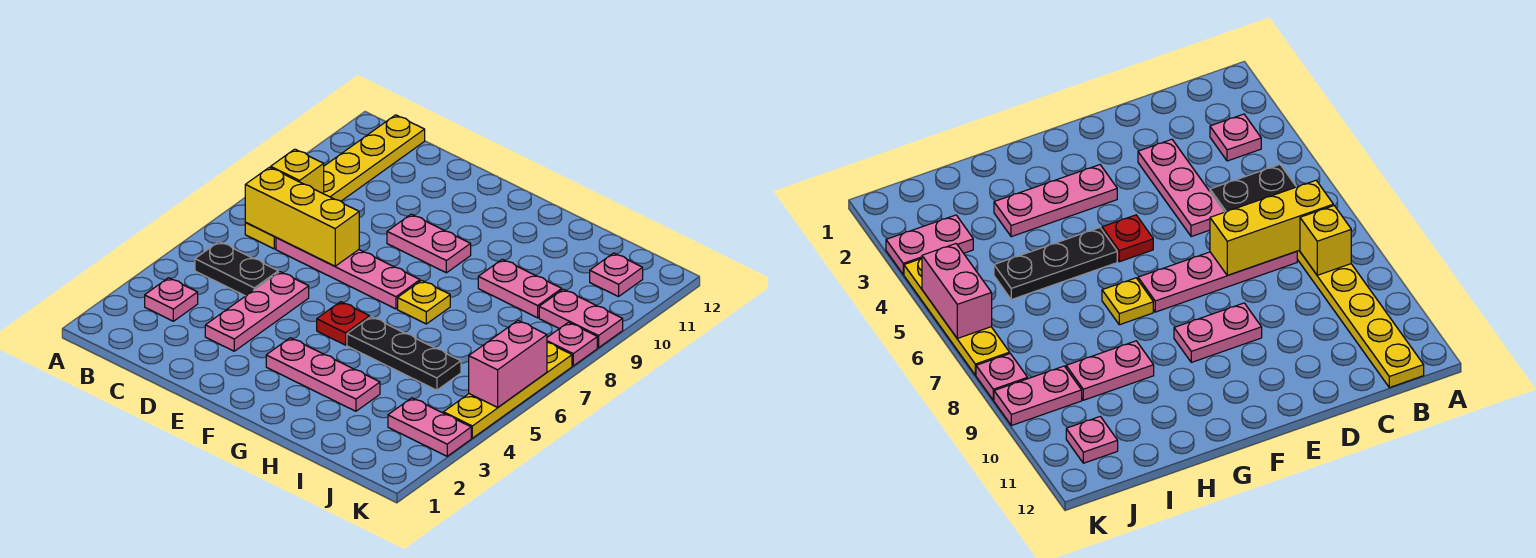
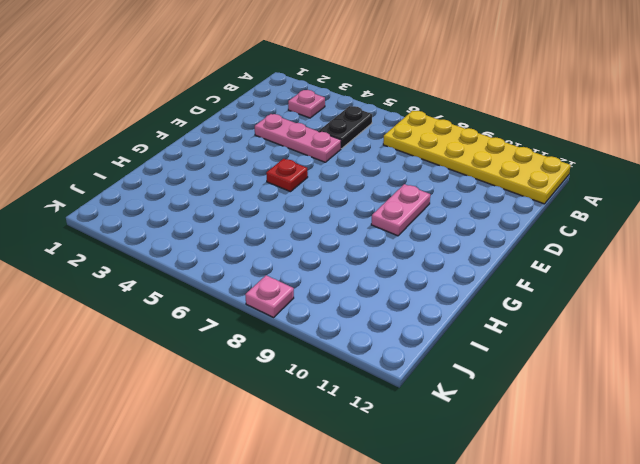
yellow plate A7:B12 level 1 -> yellow plate B7:B12 level 1
none -> pink plate C7:F7 level 1
none -> pink plate F3:H3 level 1
none -> black plate G5:I5 level 1

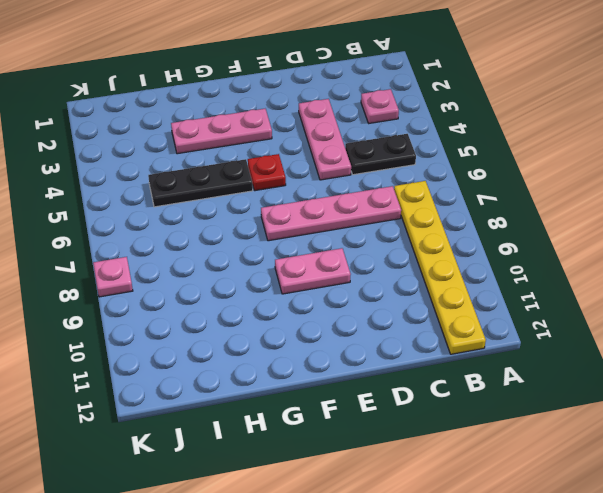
none -> yellow plate G7 level 1
none -> pink plate H9:I9 level 1
none -> pink plate J3:K3 level 1

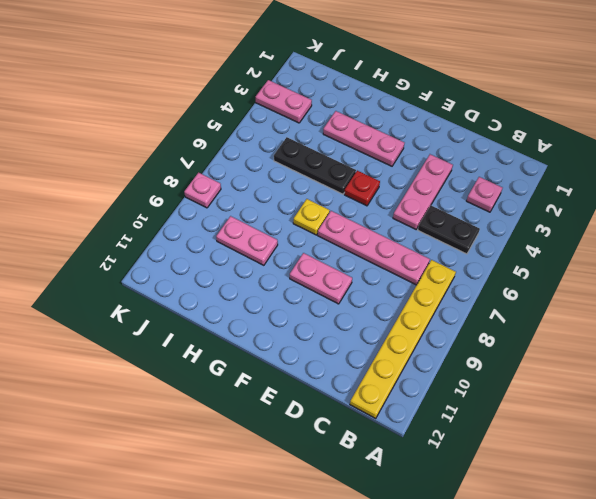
none -> pink plate J9:K9 level 1
none -> pink plate J11 level 1
none -> yellow plate K4:K7 level 1

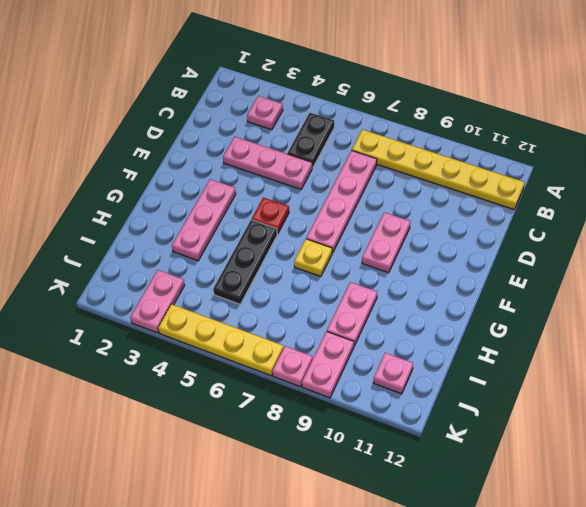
none -> yellow brick B7:D7 level 2
none -> yellow brick B8 level 2
none -> pink brick K5:K6 level 2

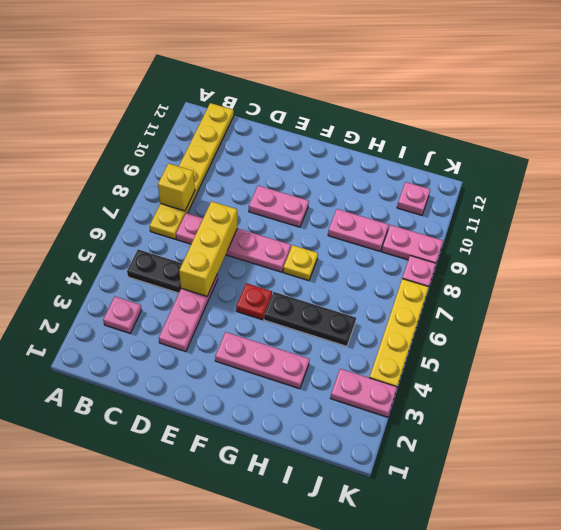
yellow brick D5:D7 level 2 -> yellow brick B7:D7 level 2
none -> pink brick K5:K6 level 2

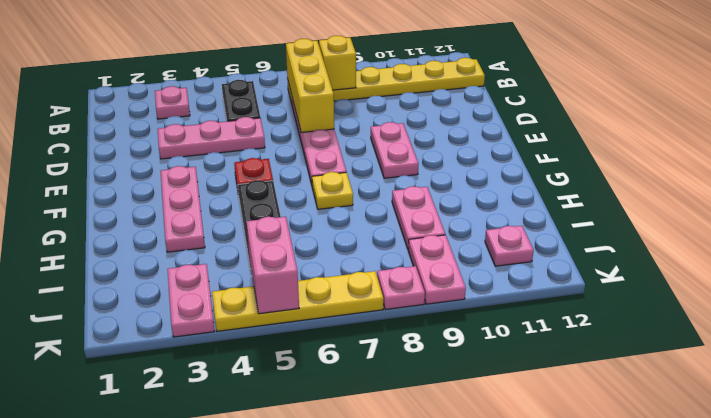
pink brick J5:K5 level 2 -> pink brick K5:K6 level 2

